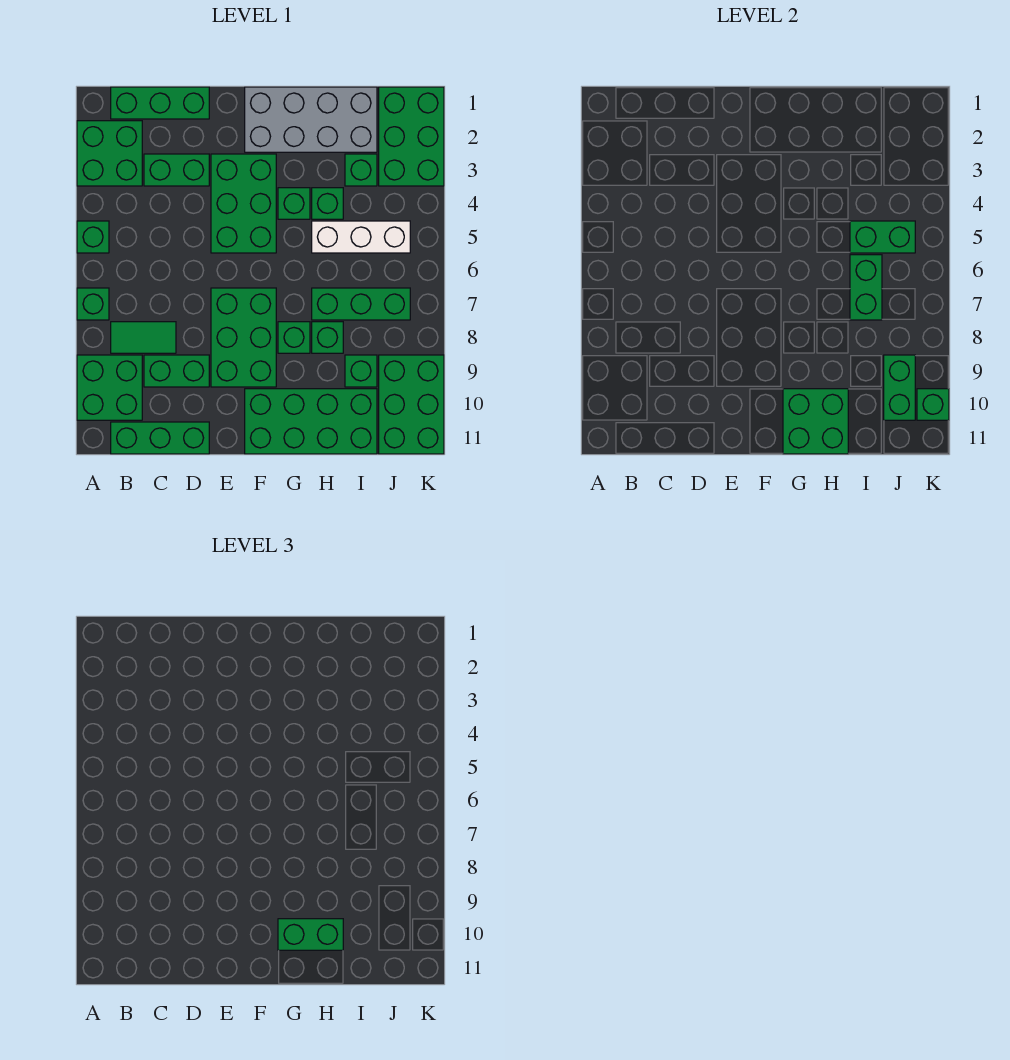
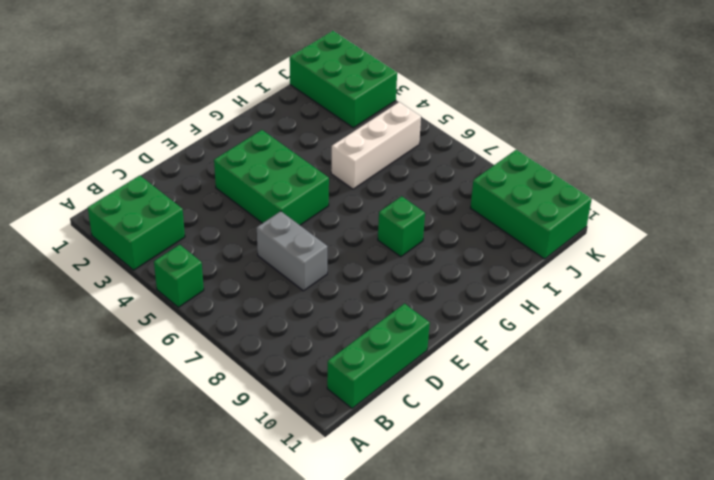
grey brick D6:D7 level 1 -> none
none -> green brick A7 level 1
none -> green brick A9:B10 level 1
none -> green brick B1:D1 level 1

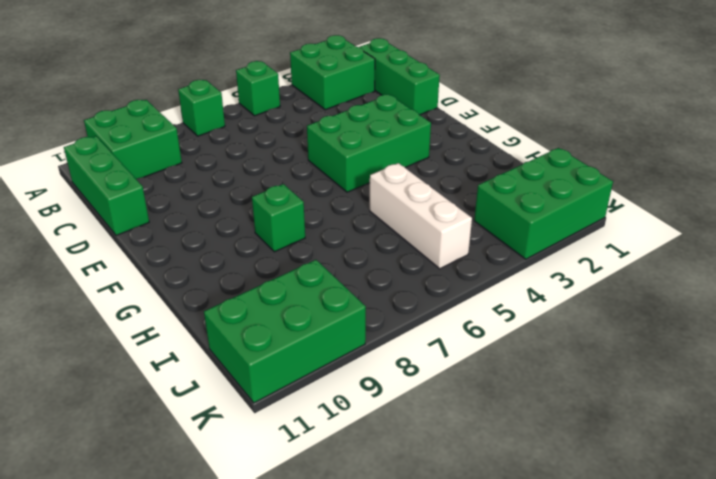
none -> green tile B8:C8 level 1
none -> green brick C3:D3 level 1
none -> green brick C9:D9 level 1

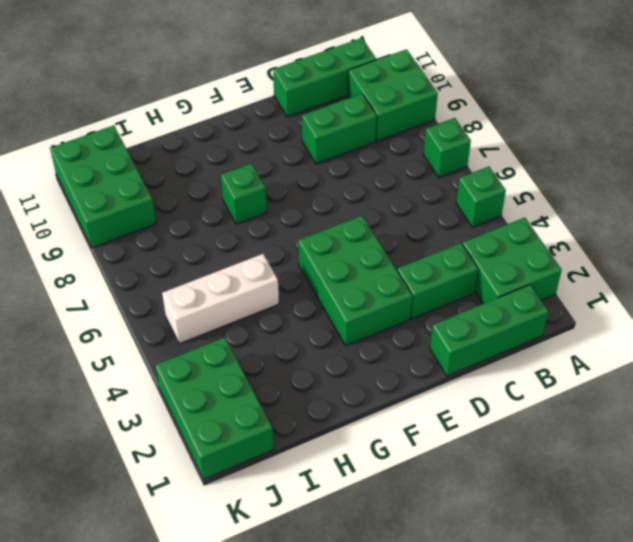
none -> green tile B8:C8 level 1
none -> green brick E7:F9 level 1
none -> grey brick F1:I2 level 1

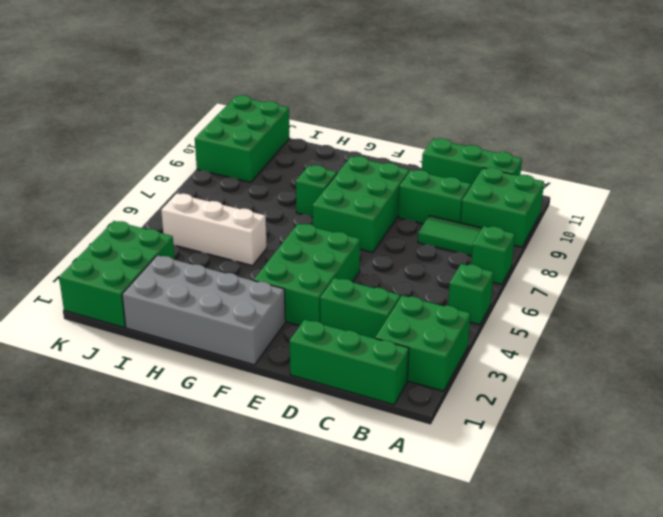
none -> green brick F10:I11 level 1
none -> green brick G4 level 1
none -> green brick H4 level 1

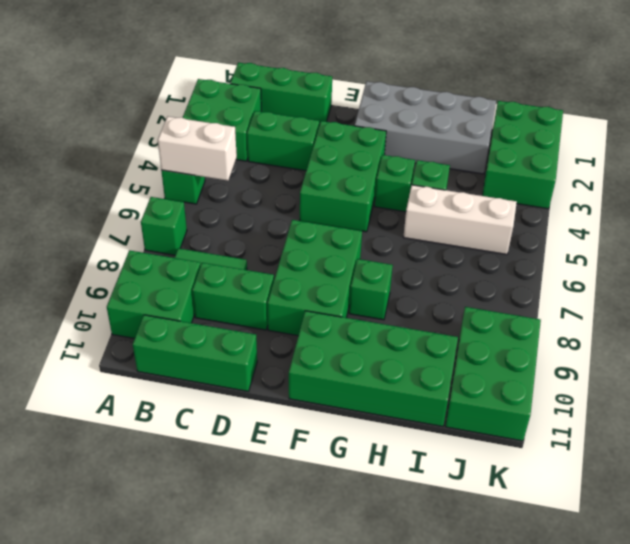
white brick A5:B5 level 2 -> none
none -> green brick H7:J7 level 1
none -> green brick H8 level 1
none -> green brick I3 level 1

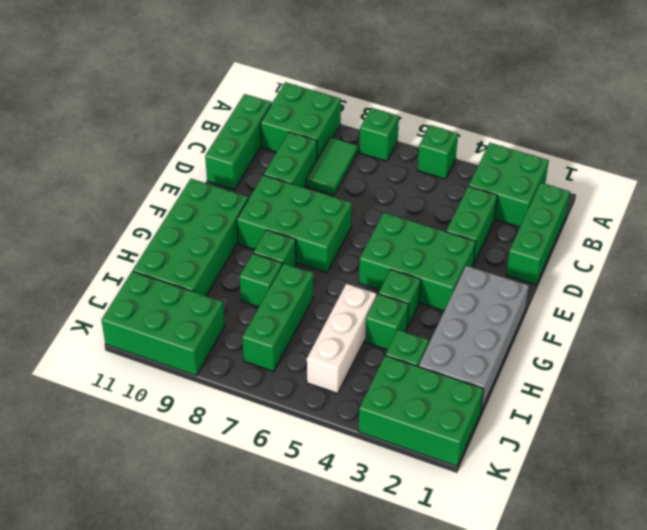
none -> green brick I9 level 1
none -> green brick G10:H11 level 2
none -> green brick I5:J5 level 2

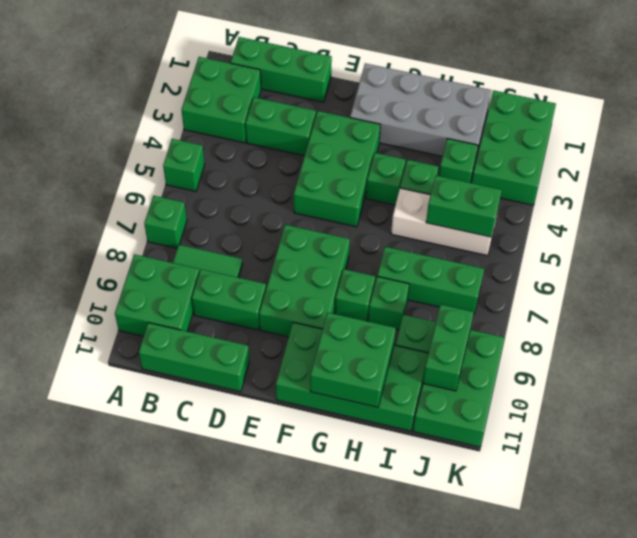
none -> green brick I6:I7 level 2
none -> green brick K10 level 2
none -> green brick G10:H10 level 3

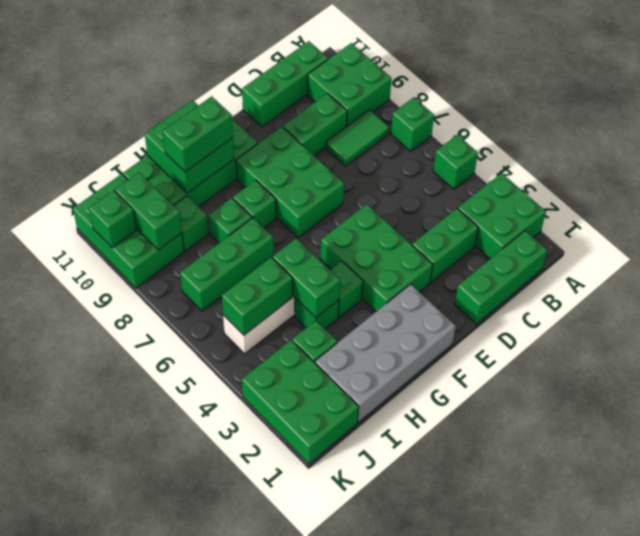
green brick H4:H5 level 2 -> green brick I6:I7 level 2

